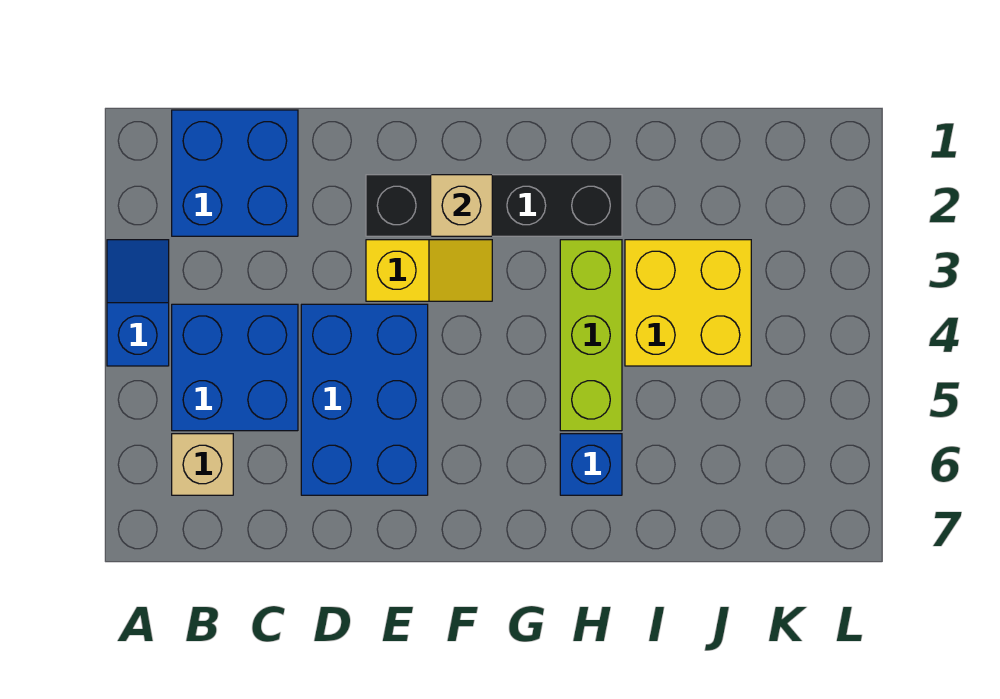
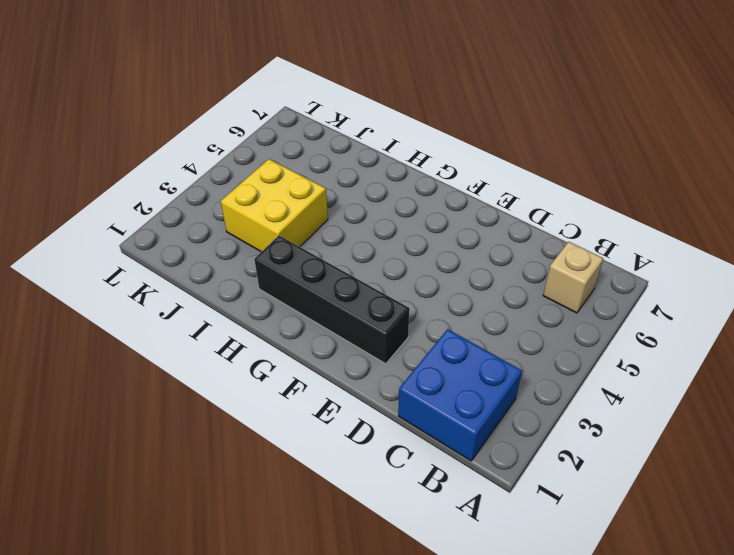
none -> blue slope A3:A4 level 1 top 4
none -> blue brick B4:C5 level 1

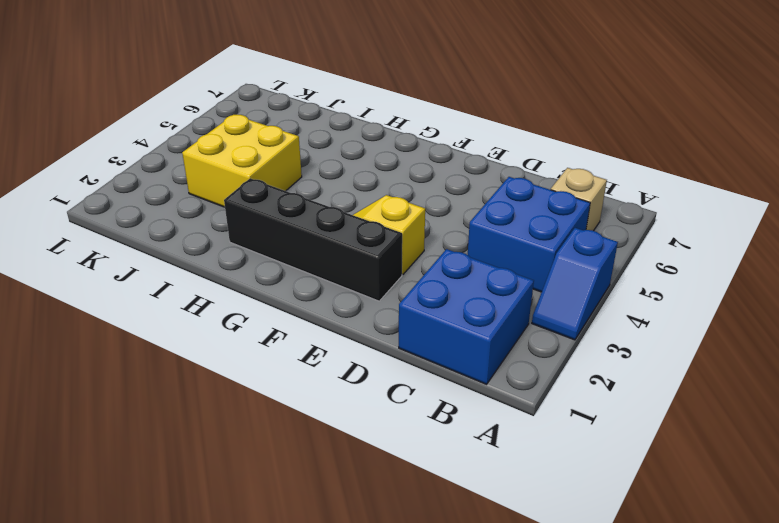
none -> blue brick D4:E6 level 1
none -> lime brick H3:H5 level 1

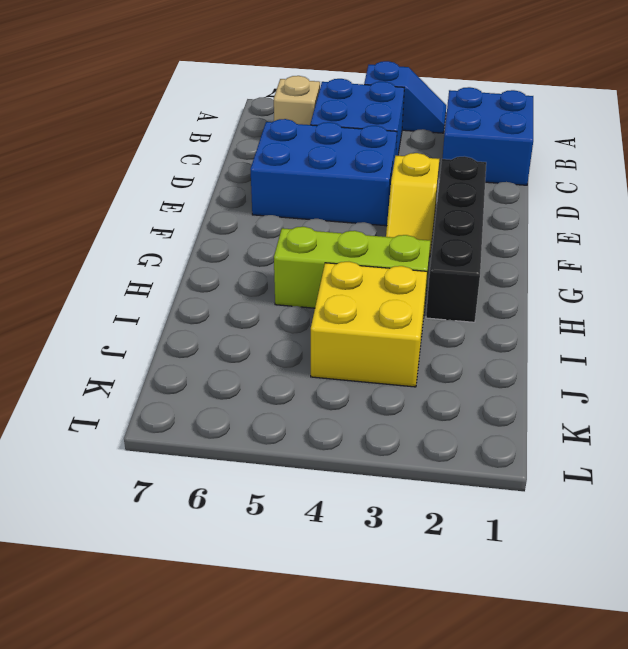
none -> blue brick H6 level 1
none -> tan brick F2 level 2

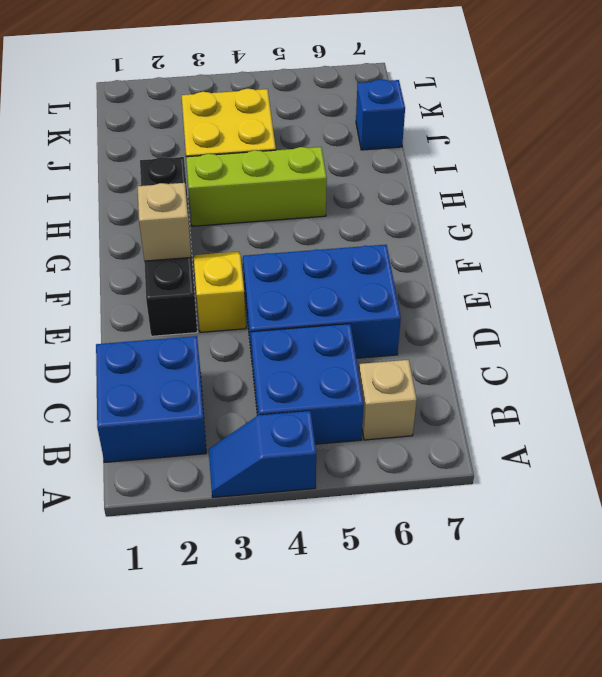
blue brick J7 level 1 -> blue brick H6 level 1

